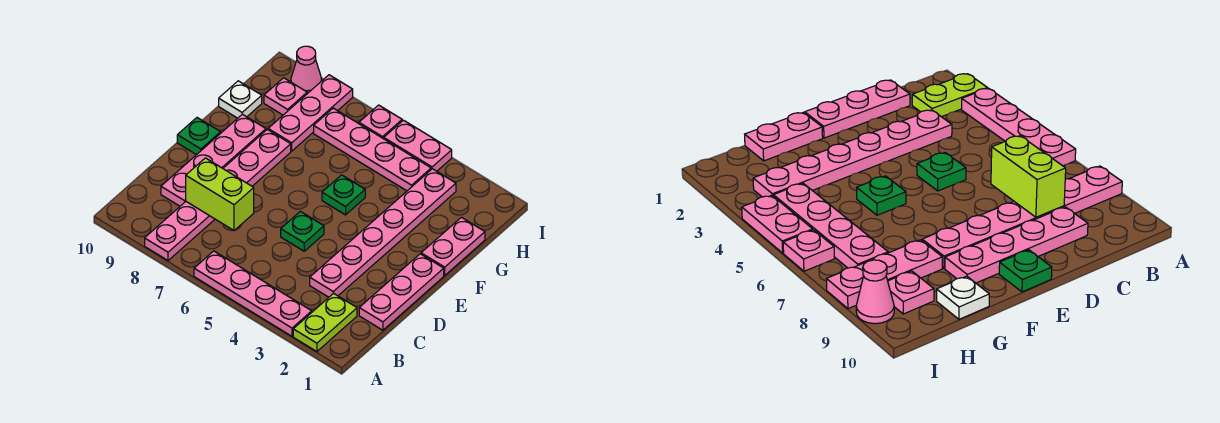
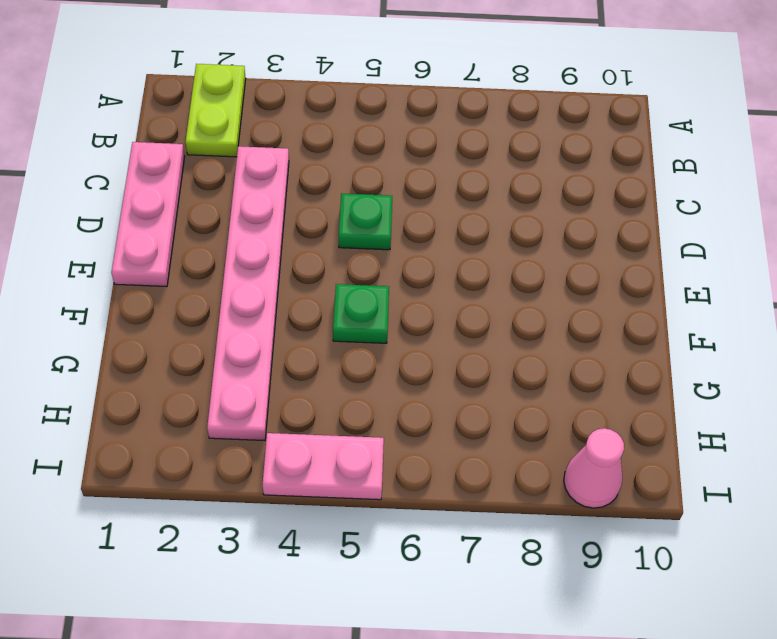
none -> pink plate A3:A6 level 1
none -> pink plate A8:F8 level 1
none -> pink plate C9:F9 level 1

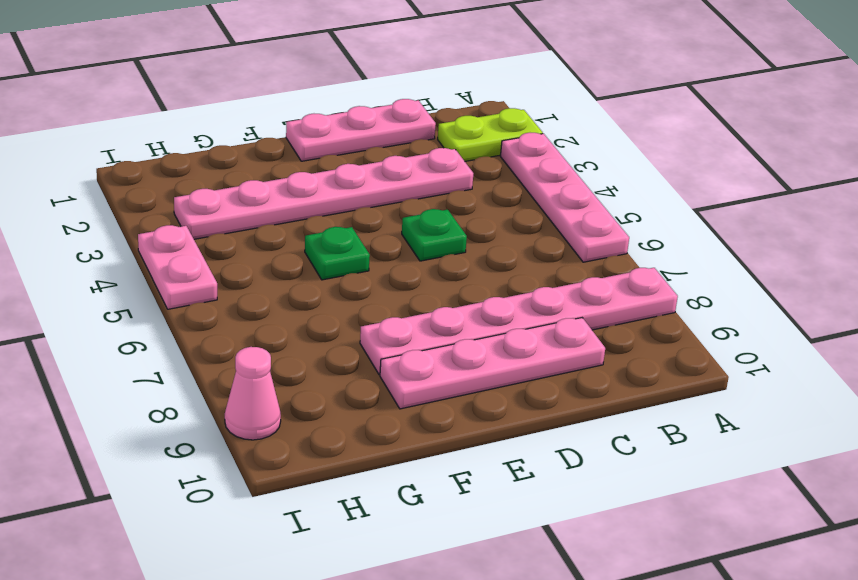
none -> green plate E10 level 1
none -> pink plate F1:G1 level 1
none -> pink plate G8:I8 level 1

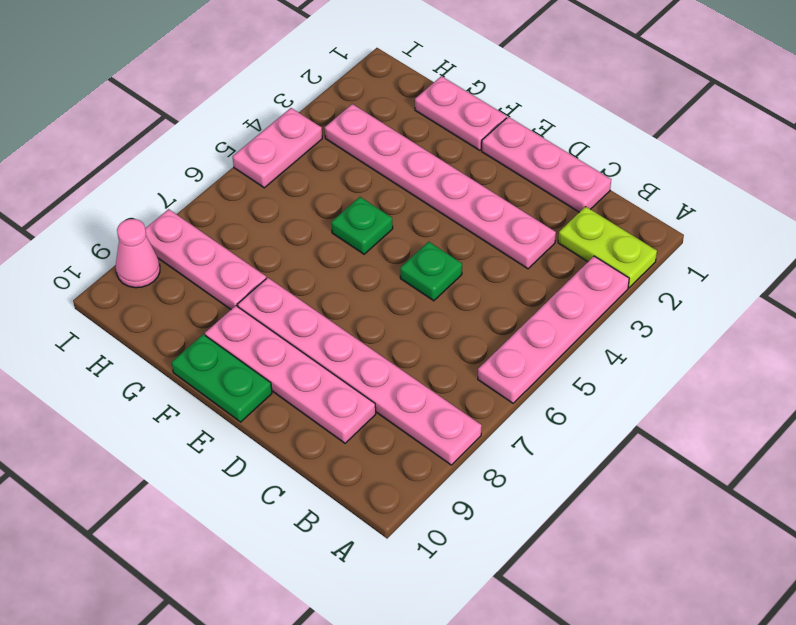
green plate E10:F10 level 1 -> green plate E10 level 1
none -> white plate G10 level 1
none -> pink plate H4:H7 level 1
none -> pink plate H9 level 1

